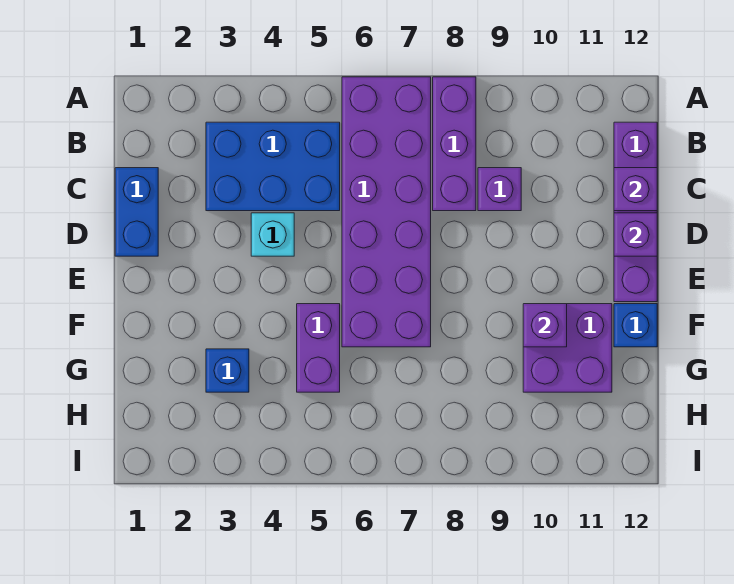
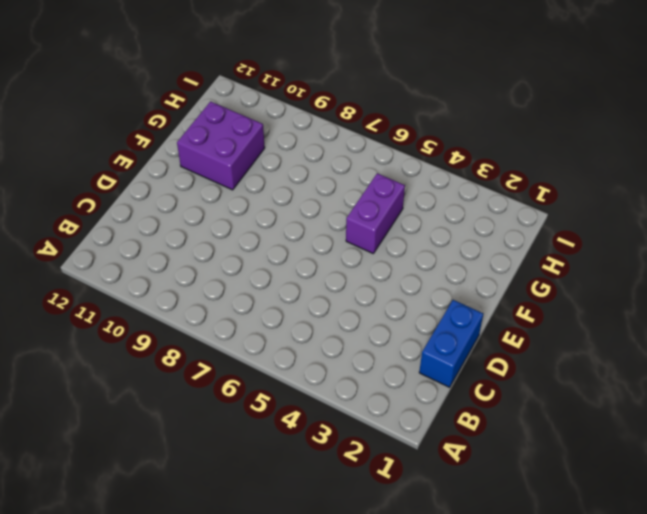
none -> purple brick A6:F7 level 1
none -> purple brick A8:C8 level 1
none -> blue brick B3:C5 level 1

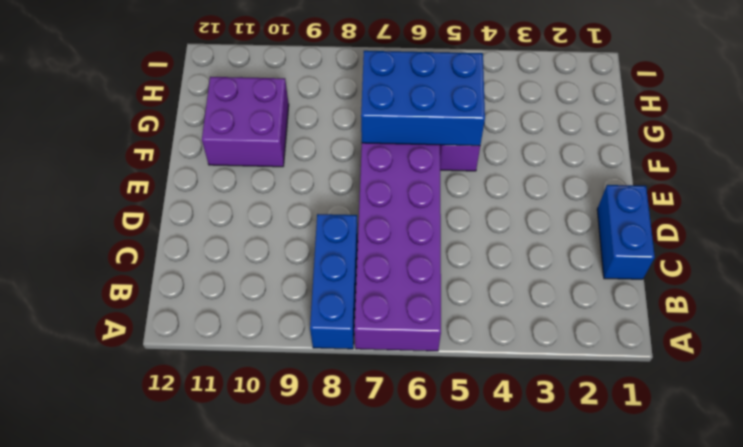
blue brick A8:C8 level 1 -> purple brick A8:C8 level 1
blue brick F5:G7 level 2 -> blue brick B3:C5 level 1
none -> purple brick B12:E12 level 1
none -> purple brick C9 level 1
none -> cyan brick D4 level 1

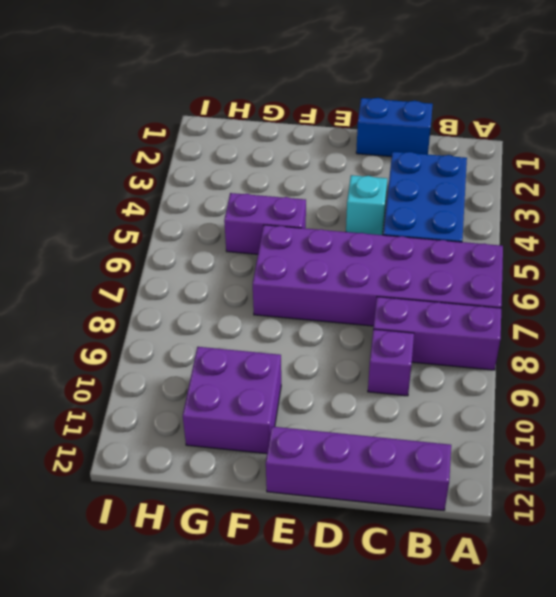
none -> blue brick F12 level 1
none -> blue brick G3 level 1
none -> purple brick C12 level 2

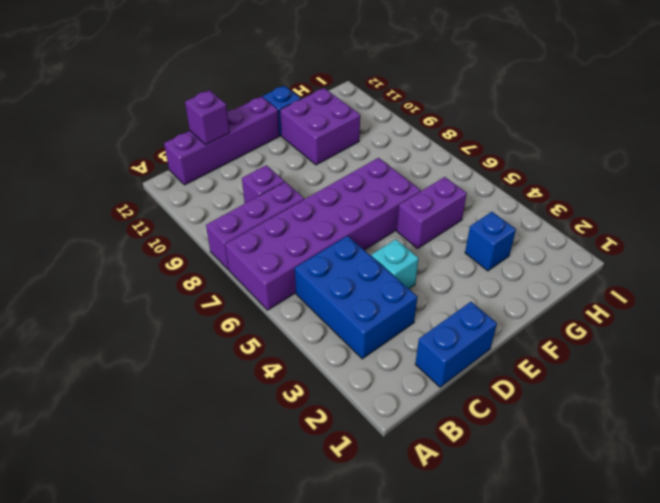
none -> purple brick D12 level 2
none -> purple brick F10 level 2

